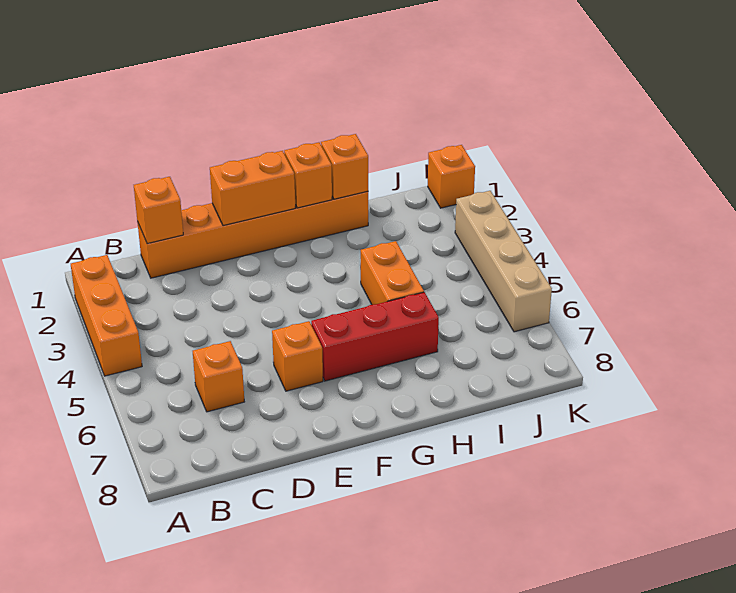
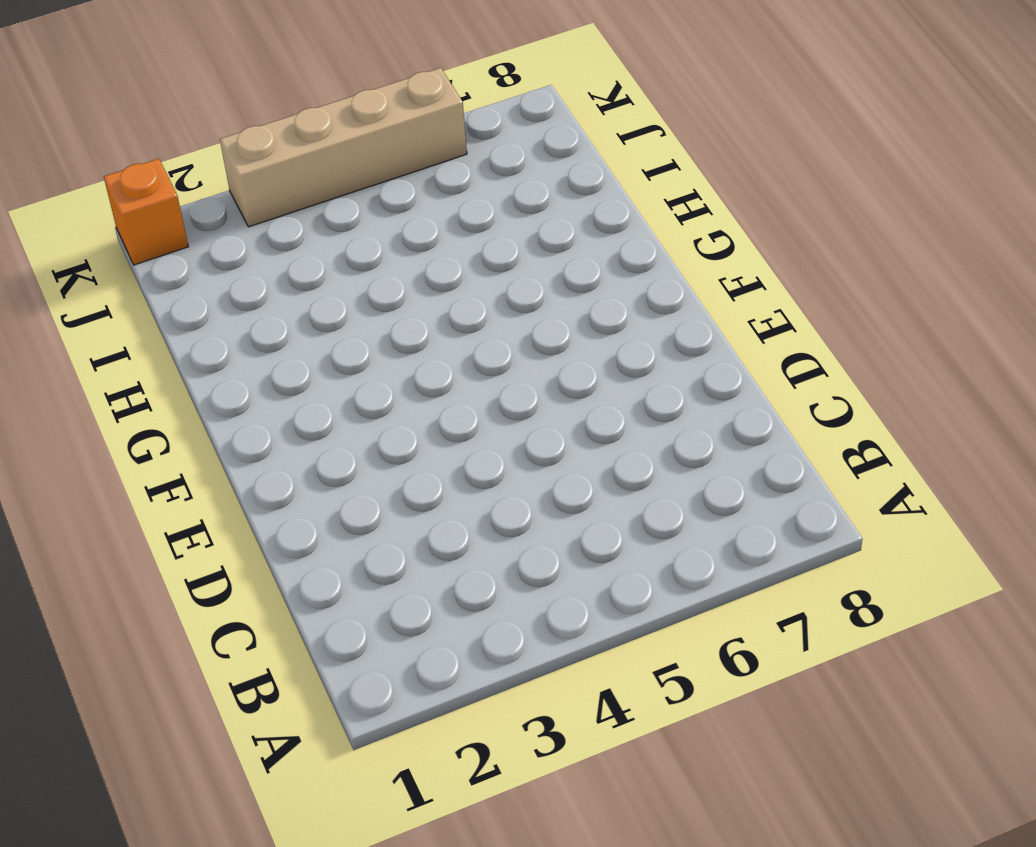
none -> orange brick A2:A4 level 1
none -> orange brick C1:H1 level 1
none -> orange brick C6 level 1

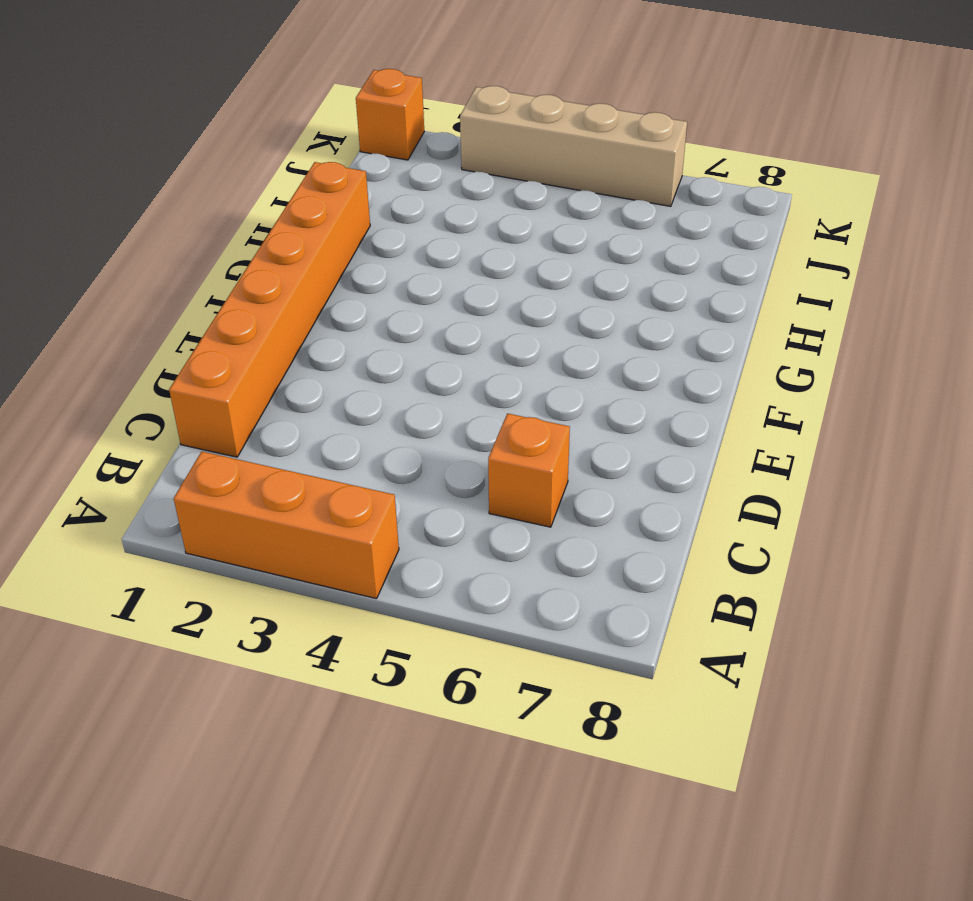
none -> orange brick E6 level 1
none -> red brick F6:H6 level 1
none -> orange brick H4:H5 level 1

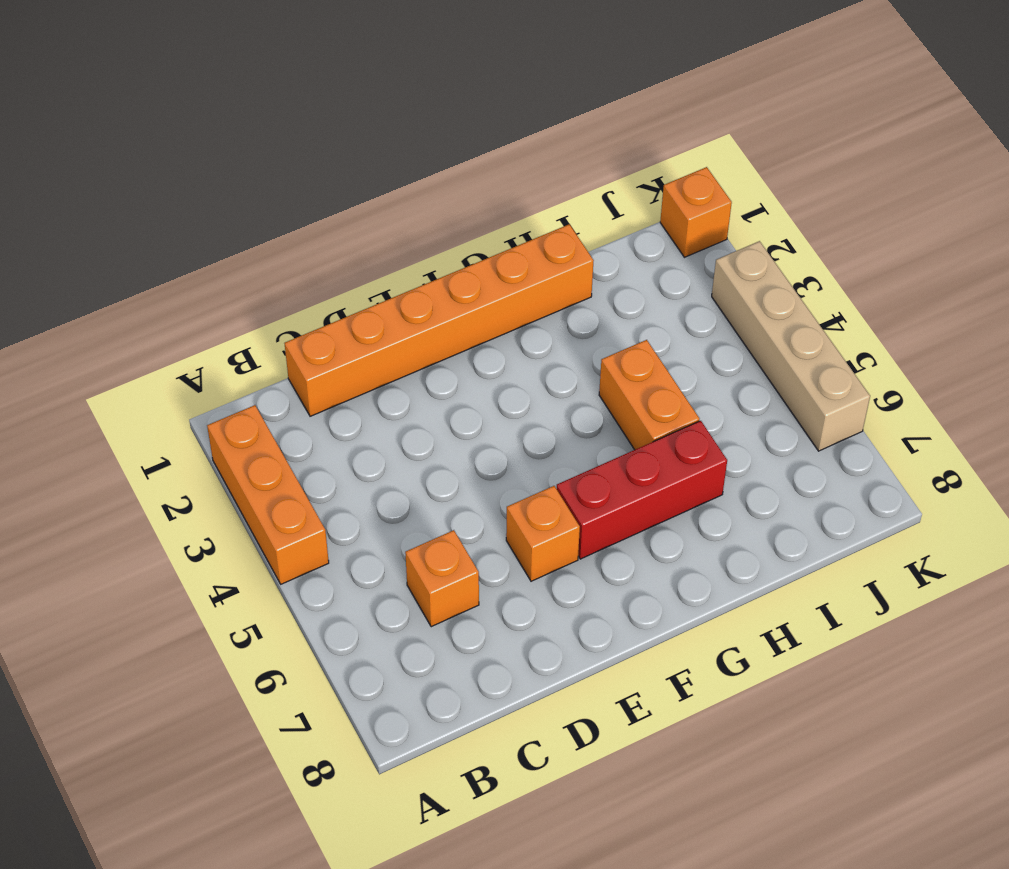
none -> orange brick C1 level 2
none -> orange brick E1:F1 level 2
none -> orange brick G1 level 2

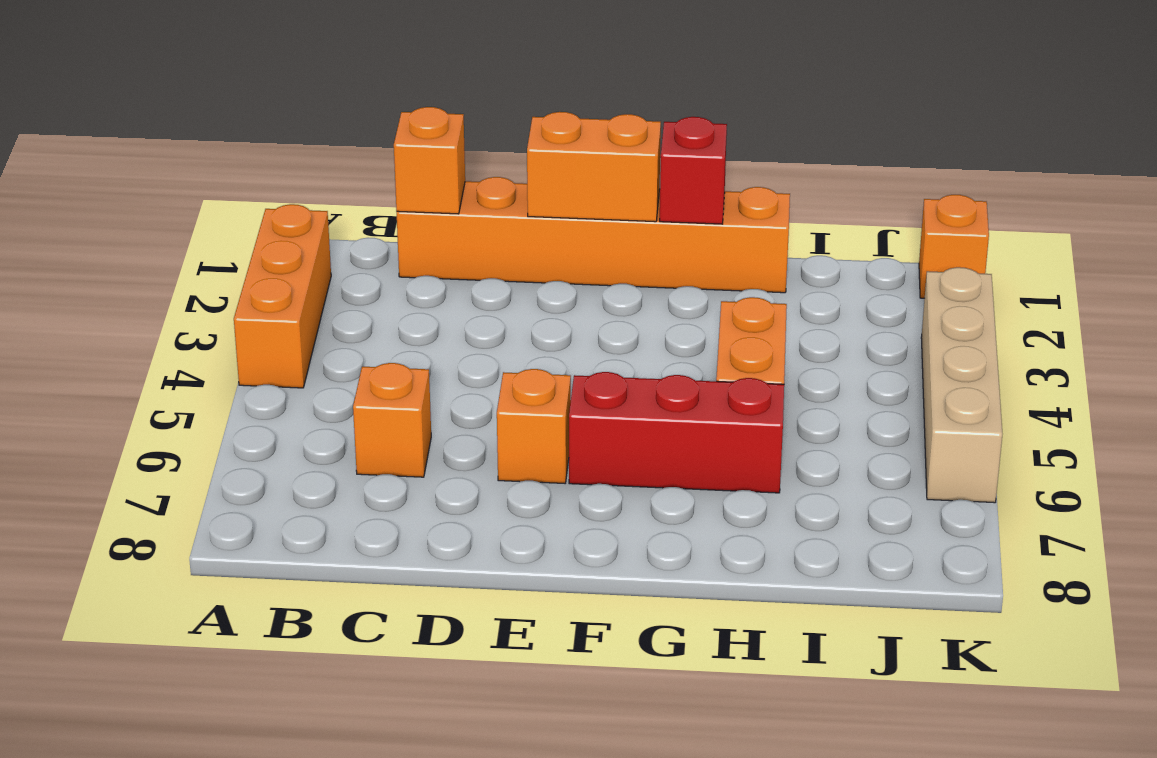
red brick G1 level 2 -> orange brick G1 level 2
none -> orange brick H1 level 2

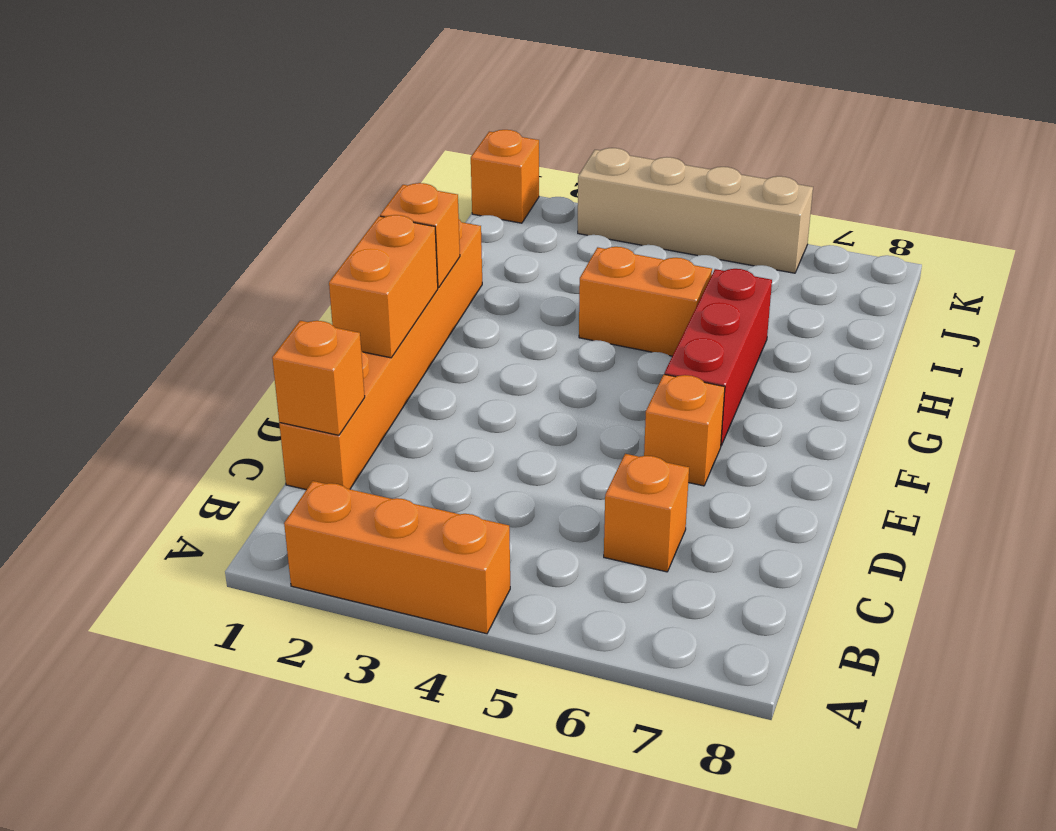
none -> orange brick H1 level 2

